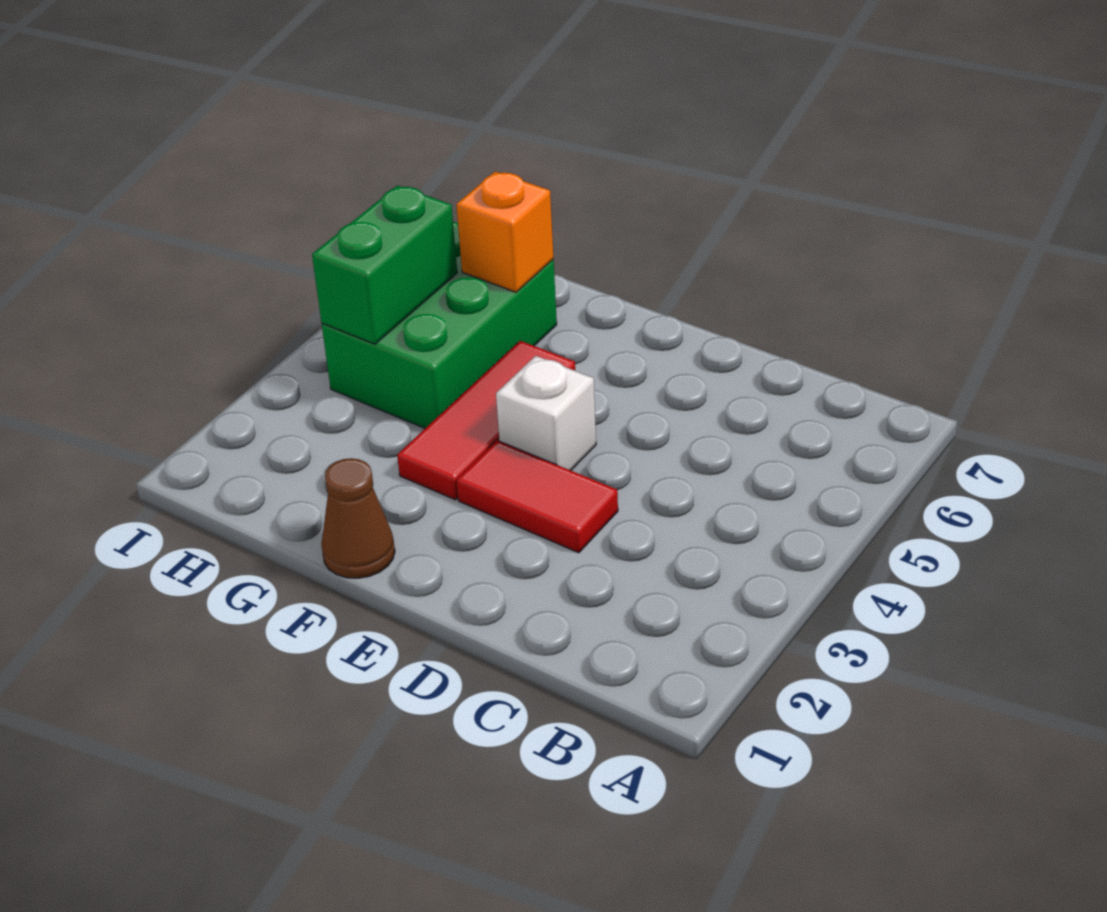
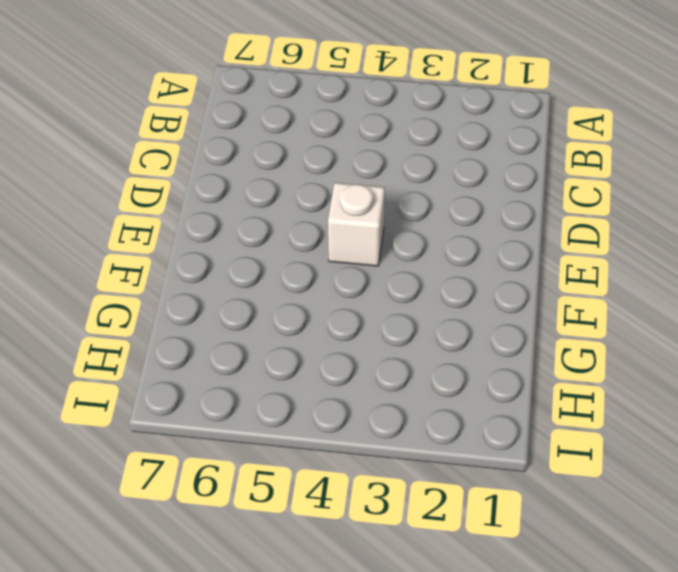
none -> red tile D3:E3 level 1
none -> brown cone F1 level 1

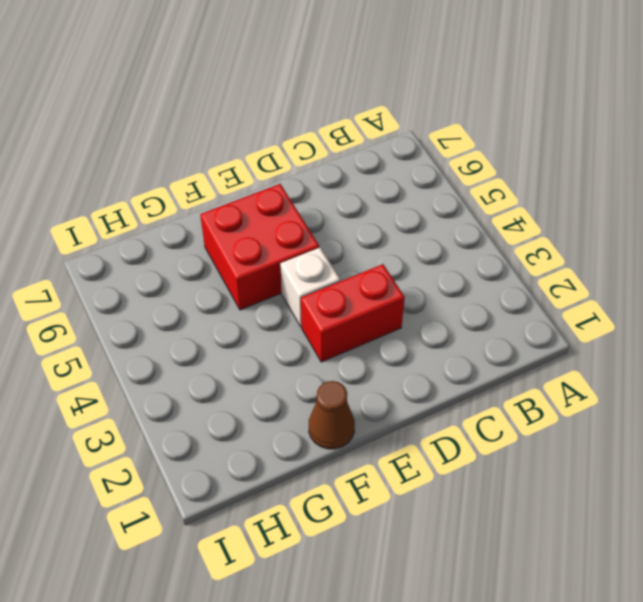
red brick D3:E3 level 1 -> red tile D3:E3 level 1
red brick E5:F6 level 1 -> red tile F3:F5 level 1
none -> green brick G4:H6 level 1
none -> orange brick G6 level 2

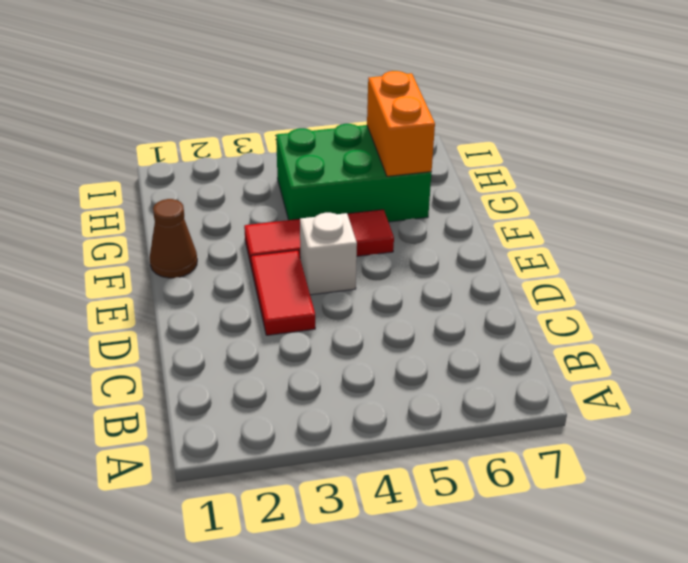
orange brick G6:H6 level 2 -> orange brick G6 level 2
none -> green brick H4:H5 level 2

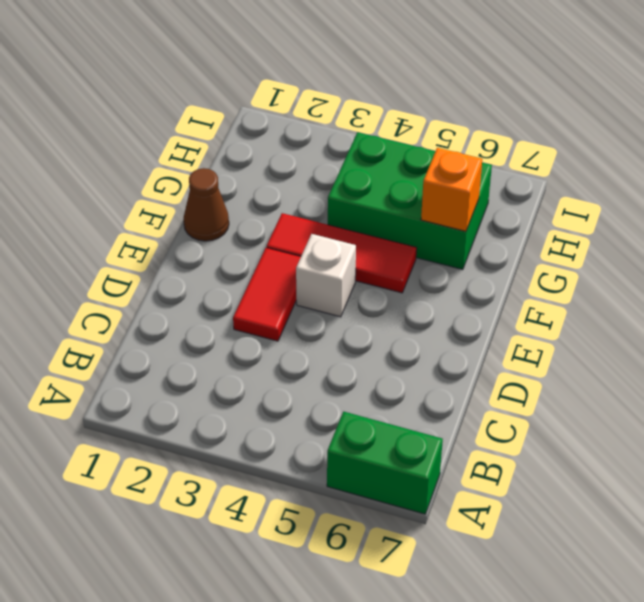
green brick A6:A7 level 1 -> green brick H4:H5 level 2

